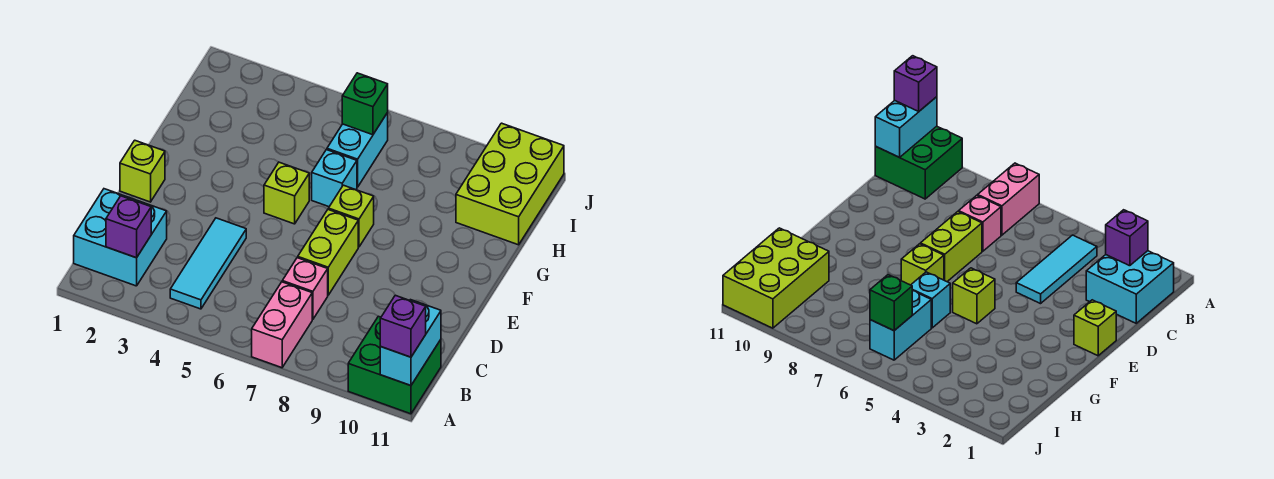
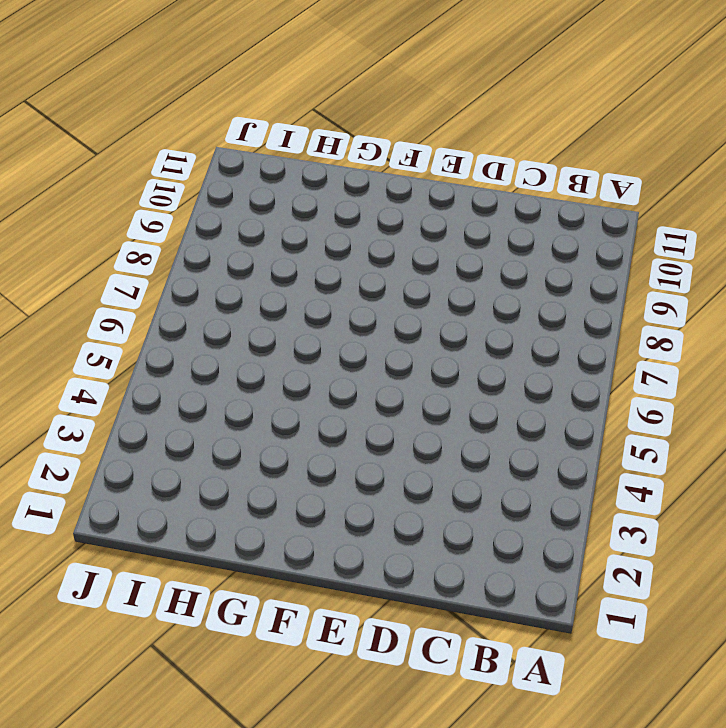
none -> pink brick A7:B7 level 1
none -> green brick A10:B11 level 1
none -> cyan brick B1:C2 level 1

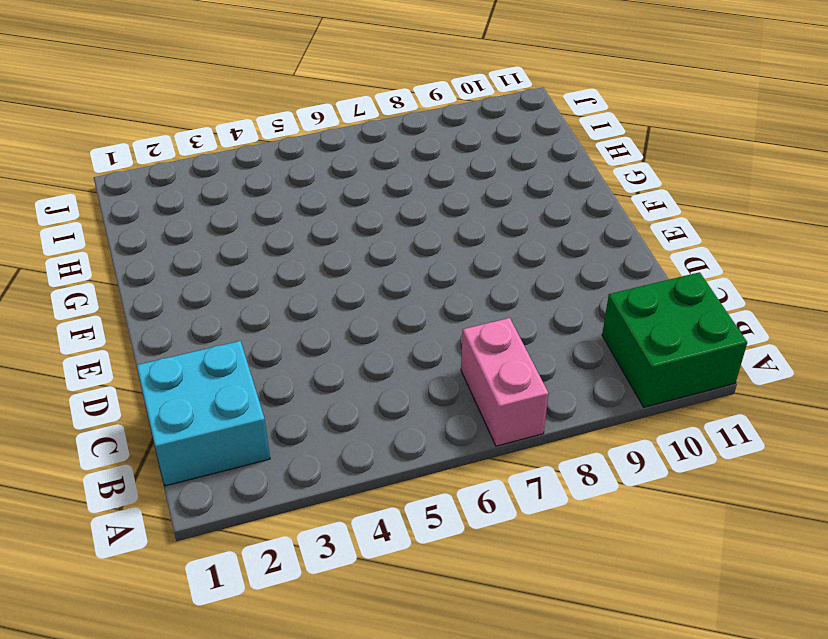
none -> cyan tile B4:D4 level 1
none -> pink brick C7 level 1
none -> lime brick D7:E7 level 1

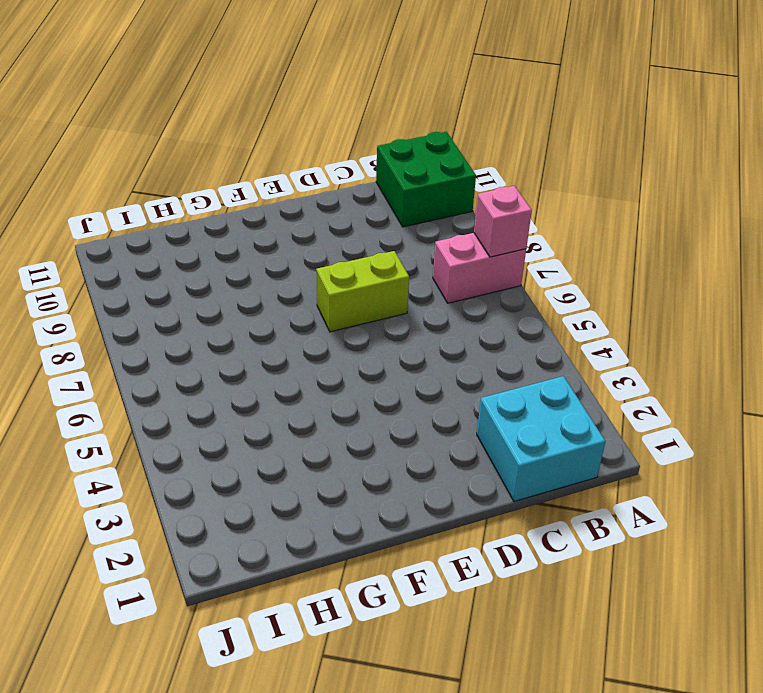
pink brick A7 level 2 -> pink brick C7 level 1
none -> cyan tile B4:D4 level 1
none -> lime brick E1 level 1
none -> lime brick F5 level 1

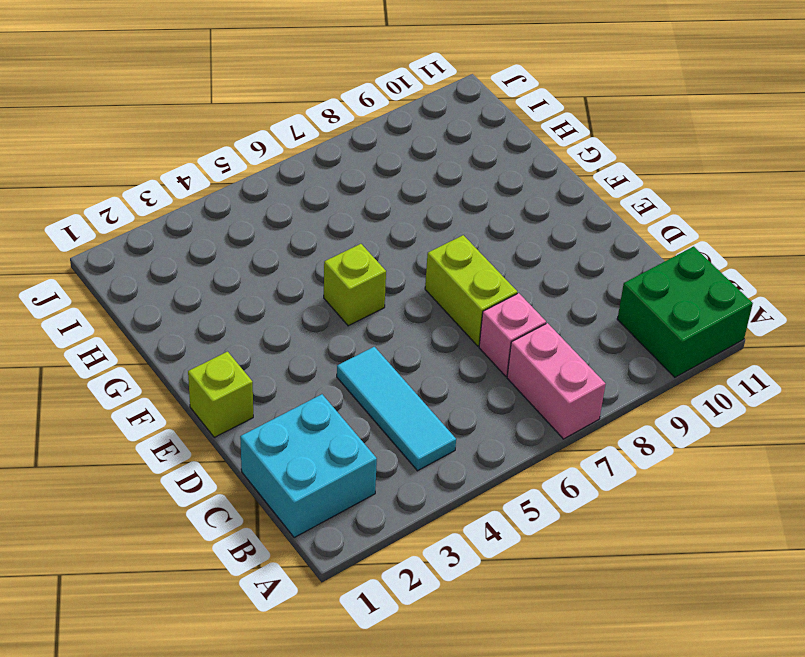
none -> lime brick F7 level 1
none -> cyan brick G6 level 1
none -> cyan brick H6:I6 level 1

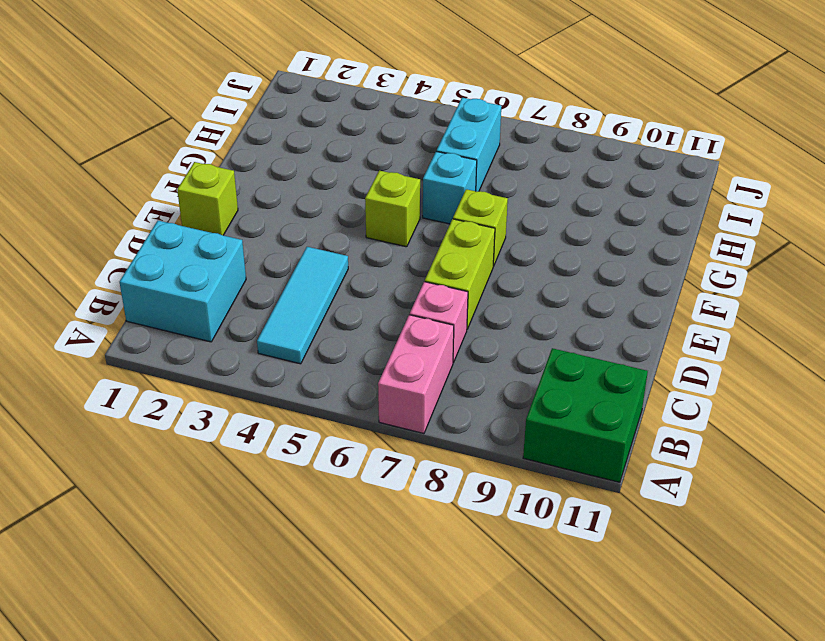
none -> lime brick H10:J11 level 1
none -> cyan brick A11:B11 level 2
none -> purple brick B2 level 2

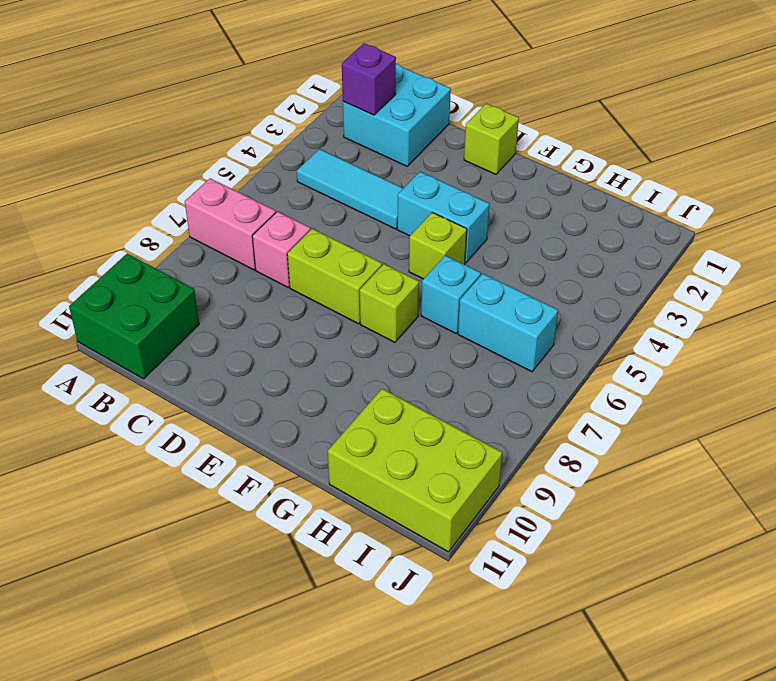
cyan brick E4:F4 level 1 -> cyan brick A11:B11 level 2
none -> green brick I6 level 2
none -> purple brick A11 level 3

